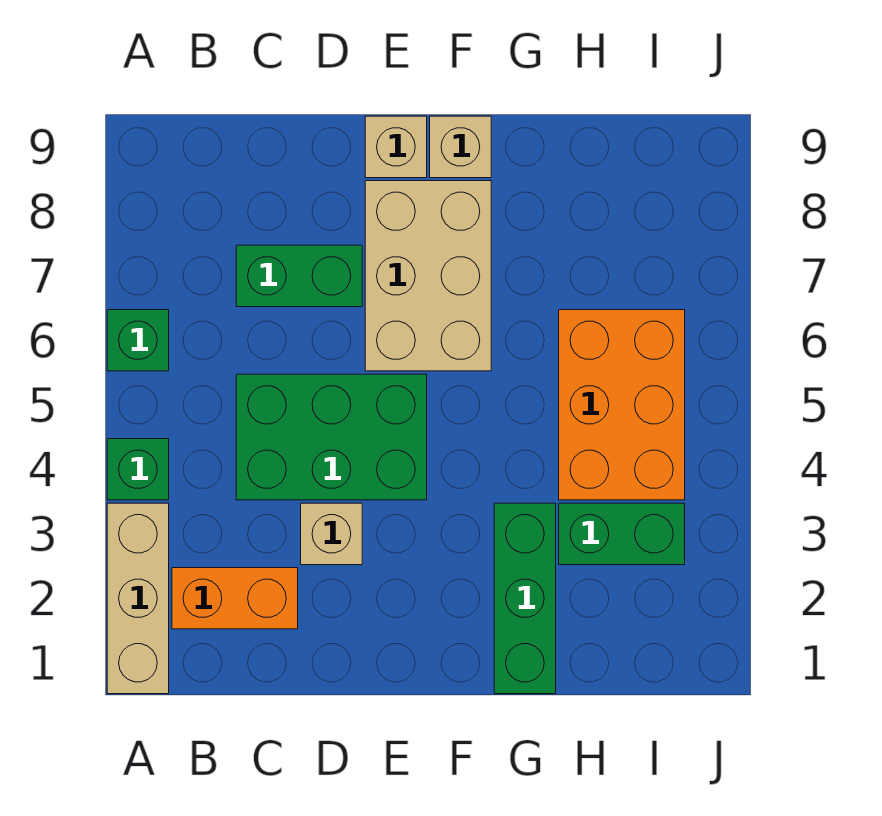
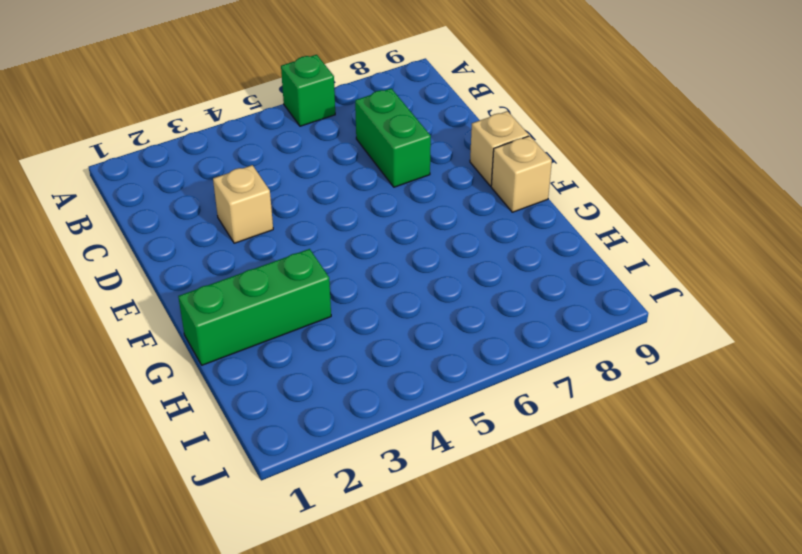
none -> tan brick A1:A3 level 1
none -> green brick A4 level 1
none -> orange brick B2:C2 level 1

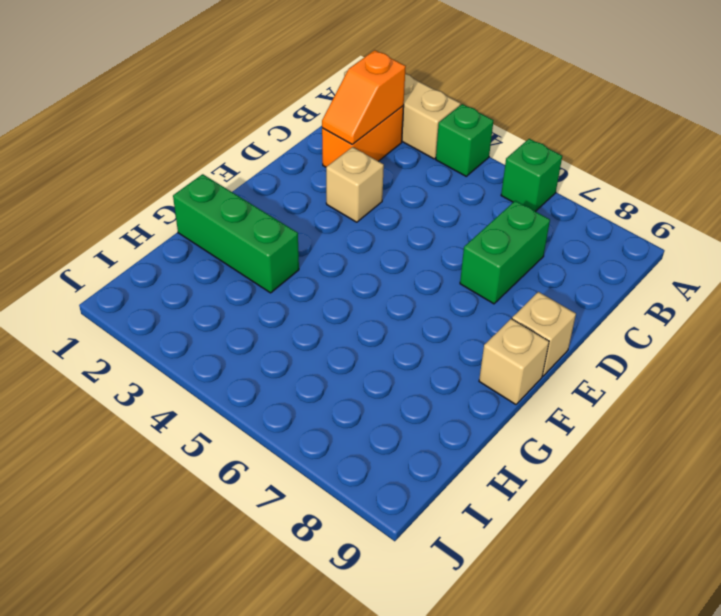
orange slope B2:C2 level 2 top B -> none
none -> green brick C4:E5 level 1
none -> tan brick E6:F8 level 1
none -> green brick H3:I3 level 1

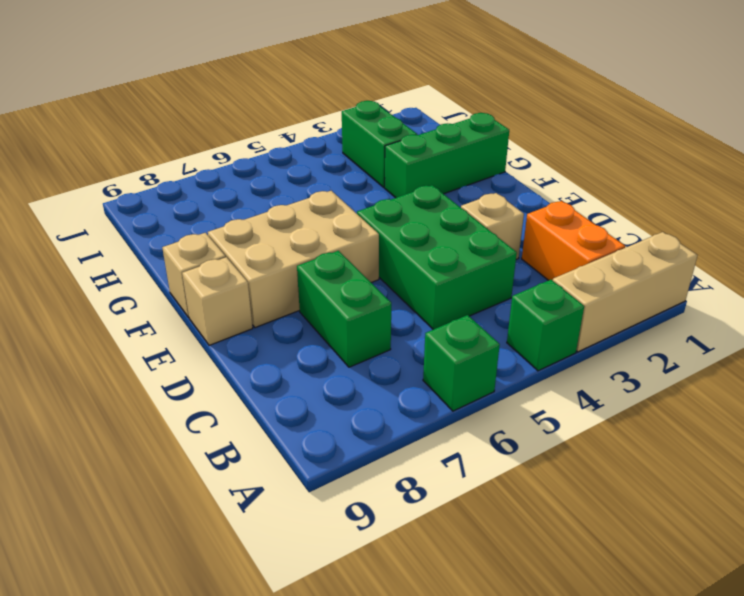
none -> orange brick H4:I6 level 1

